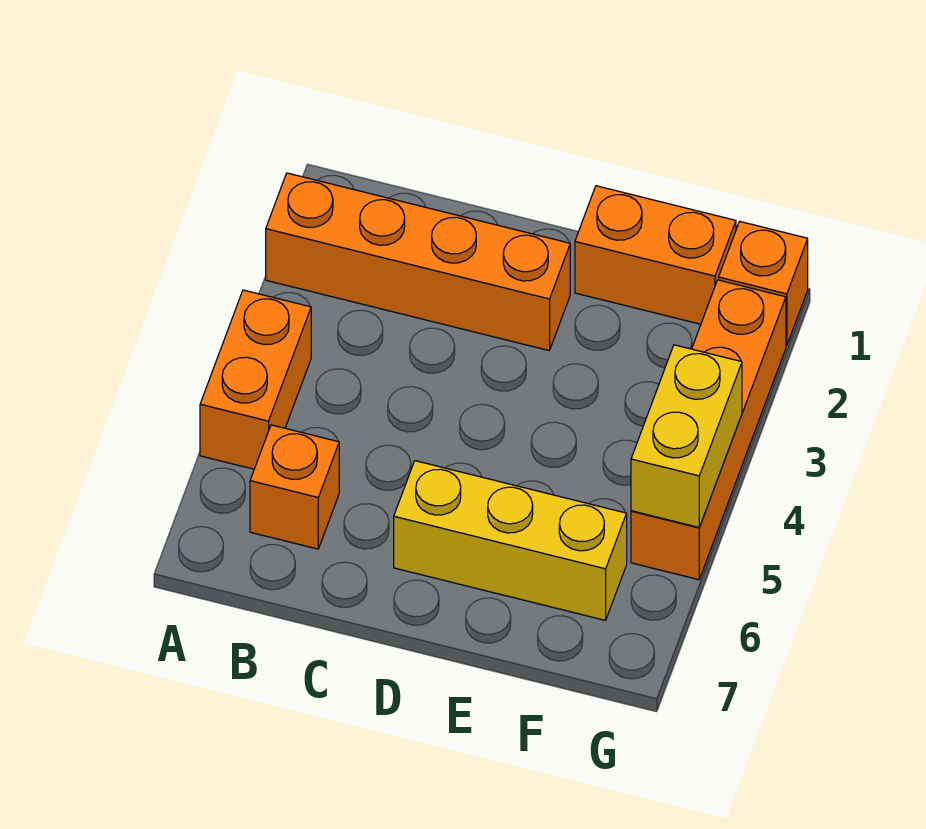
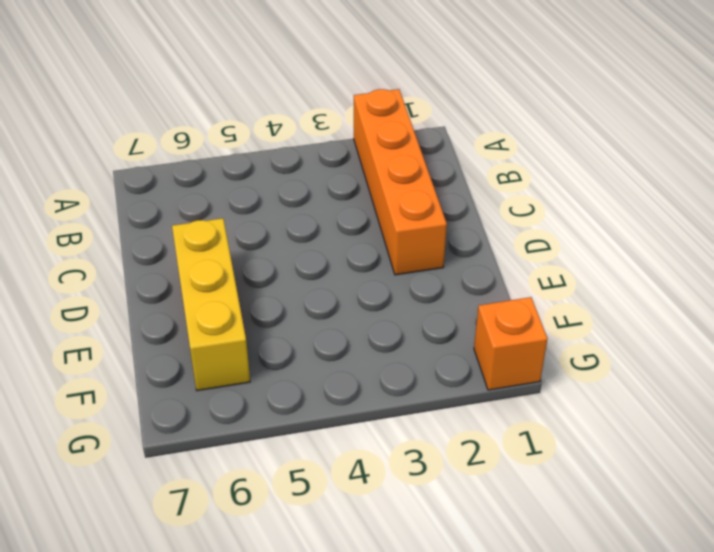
none -> orange brick A4:A5 level 1
none -> orange brick B6 level 1

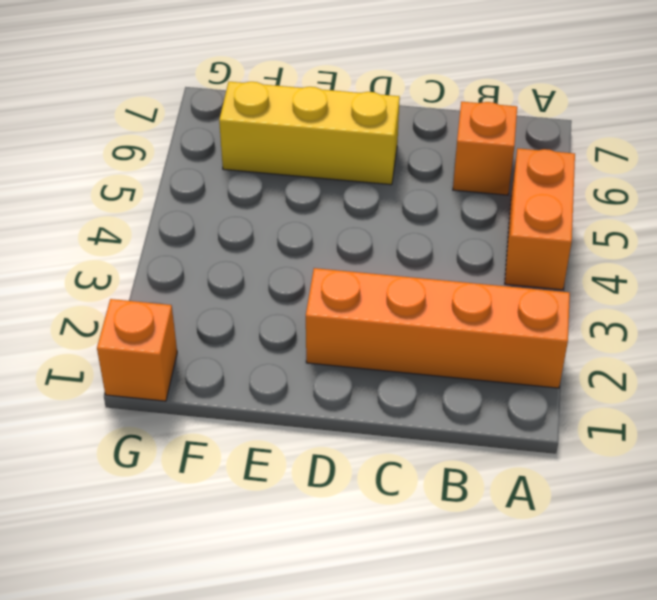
none -> orange brick E1:F1 level 1
none -> orange brick G2:G5 level 1

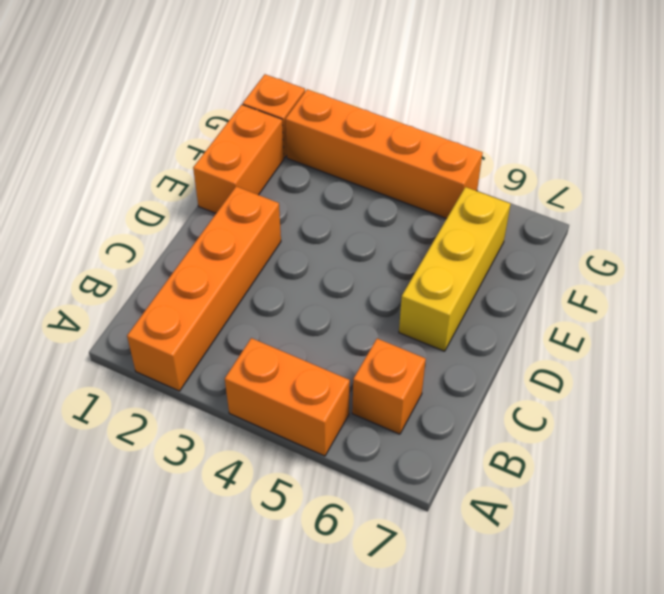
none -> yellow brick G4:G5 level 2

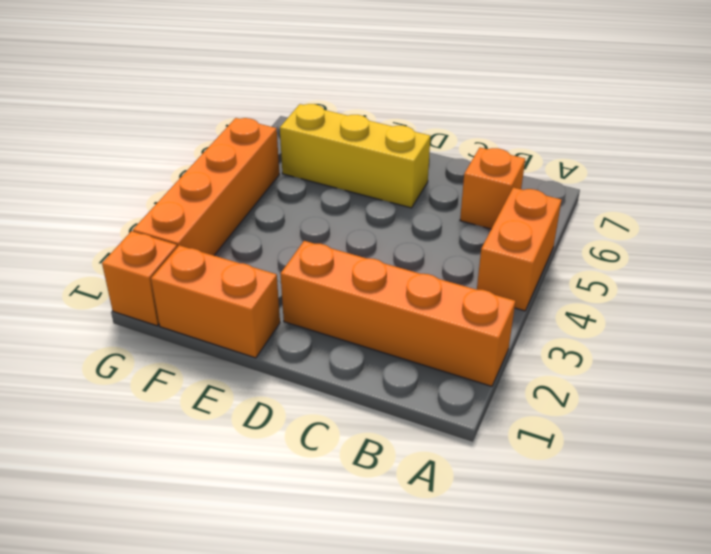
none -> yellow brick G4:G5 level 2

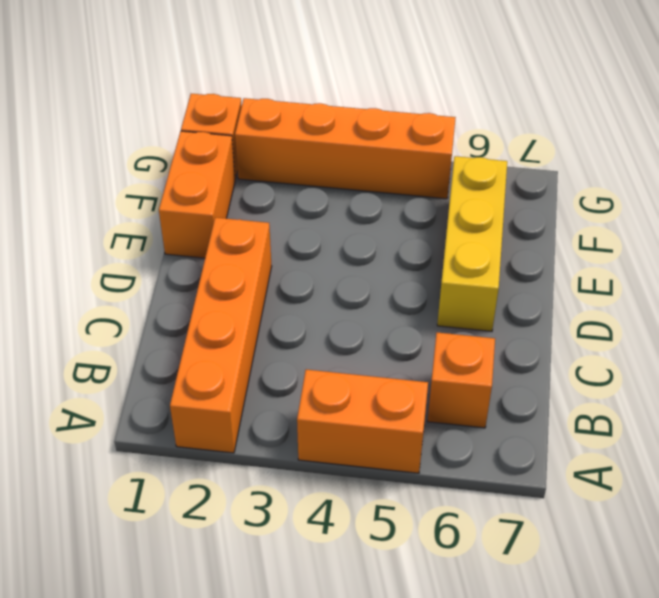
none -> yellow brick G4:G5 level 2

